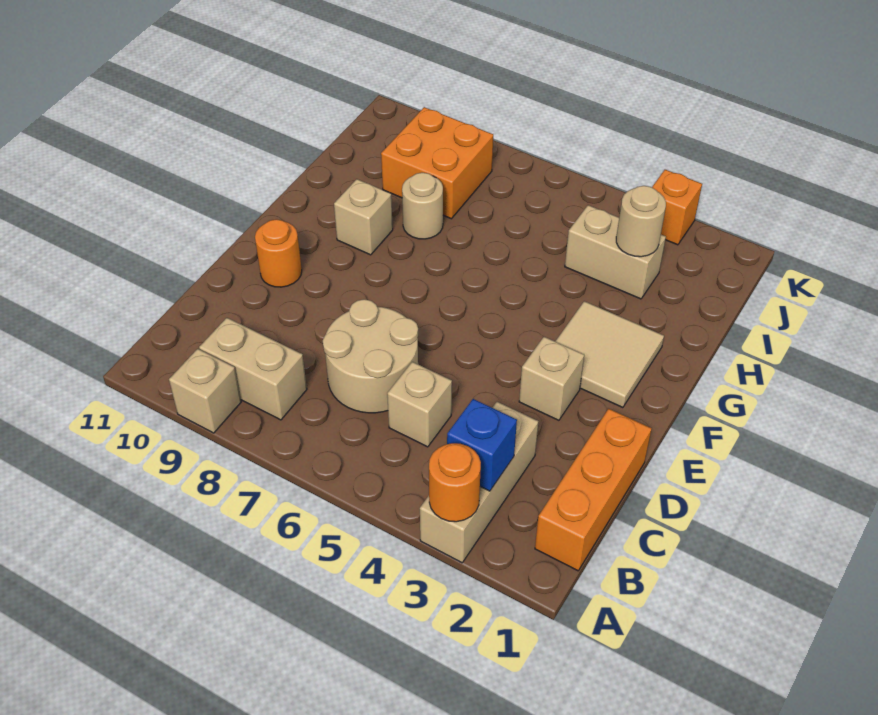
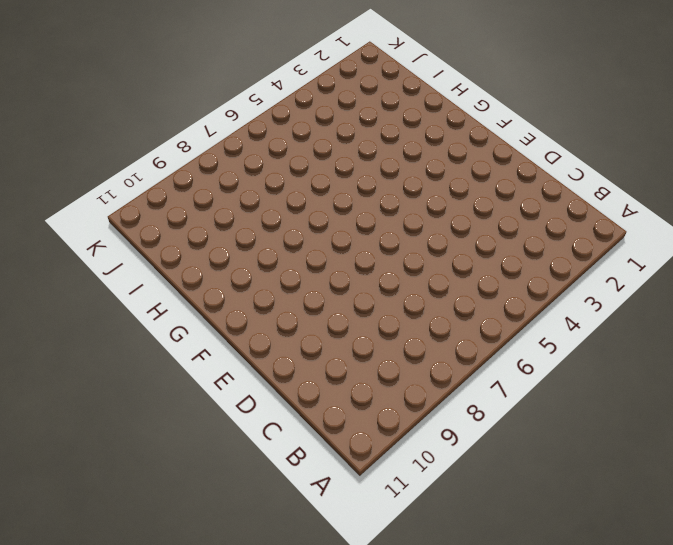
none -> tan brick A3:C3 level 1
none -> tan brick A9 level 1
none -> orange brick B1:D1 level 1

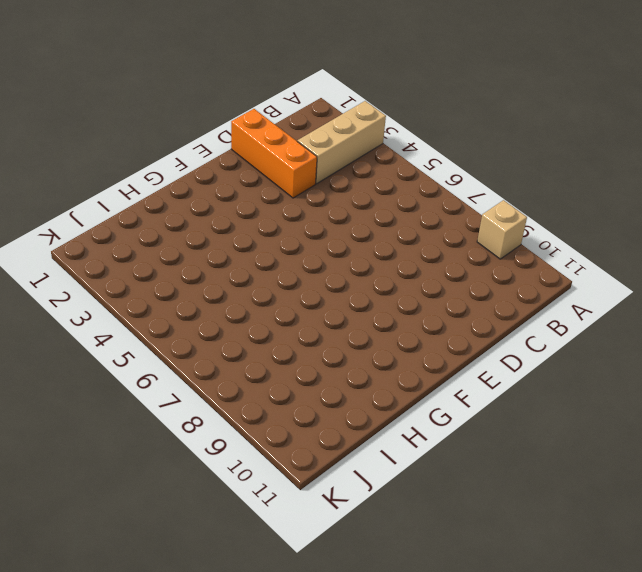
orange brick D1:D3 level 1 -> orange brick B1:D1 level 1
none -> tan brick B8:B9 level 1
none -> tan brick C5 level 1
none -> tan round brick C6:D7 level 1

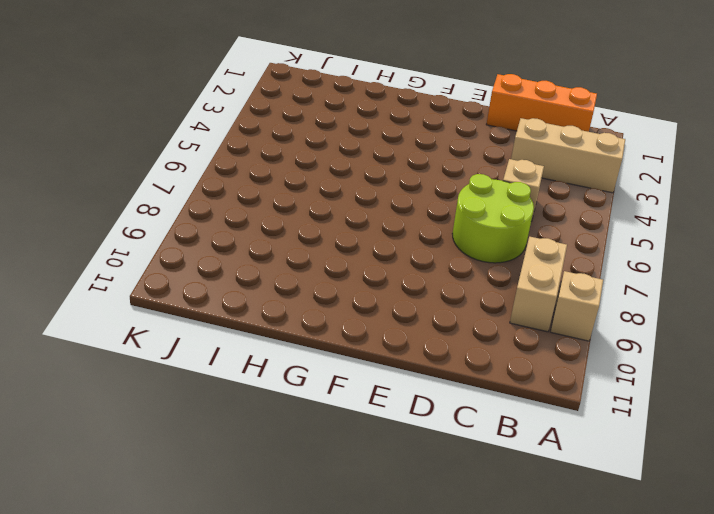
lime round brick C6:D7 level 1 -> tan round brick C6:D7 level 1
none -> tan brick E3 level 1
none -> orange round brick E10 level 1
none -> tan tile F2:G3 level 1

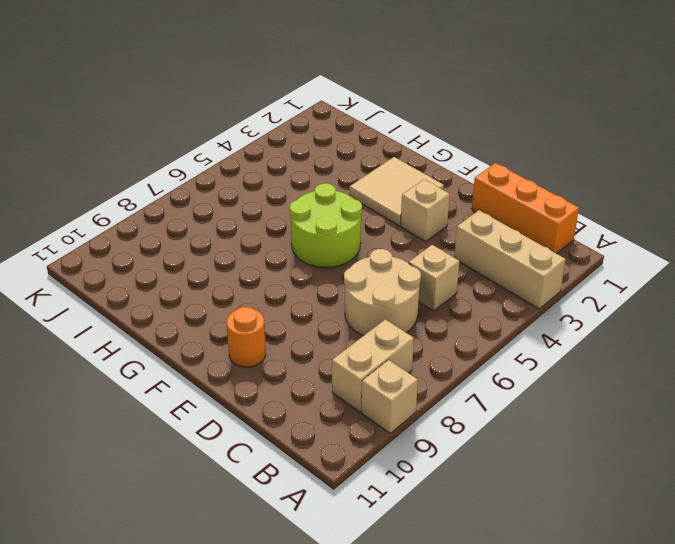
lime round brick F5:G6 level 1 -> none
none -> tan brick G9 level 1
none -> tan round brick H8 level 1
none -> tan brick I3:I4 level 1

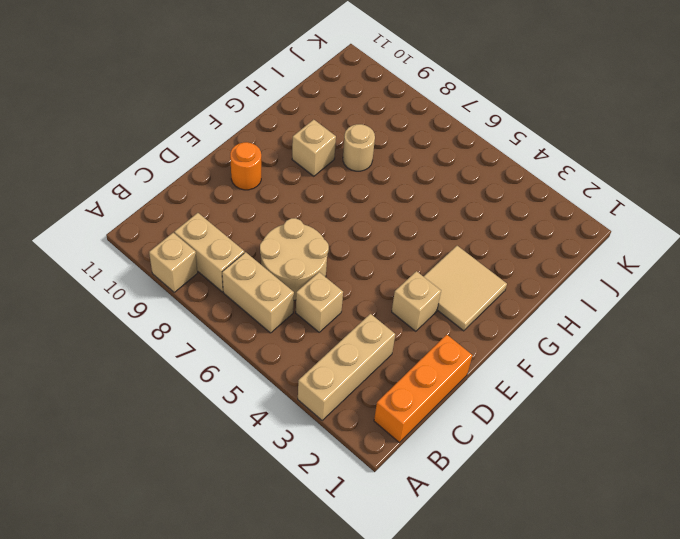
tan brick B6:B7 level 1 -> tan brick I3:I4 level 1
none -> orange brick I8:J9 level 1
none -> orange brick K3 level 1
none -> orange round brick A3 level 2

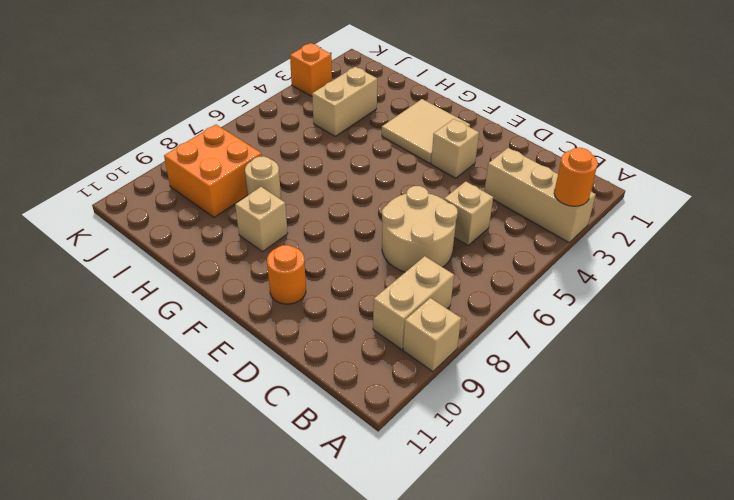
none -> orange brick B1:D1 level 1
none -> blue brick B3 level 2
none -> tan round brick I3 level 2

